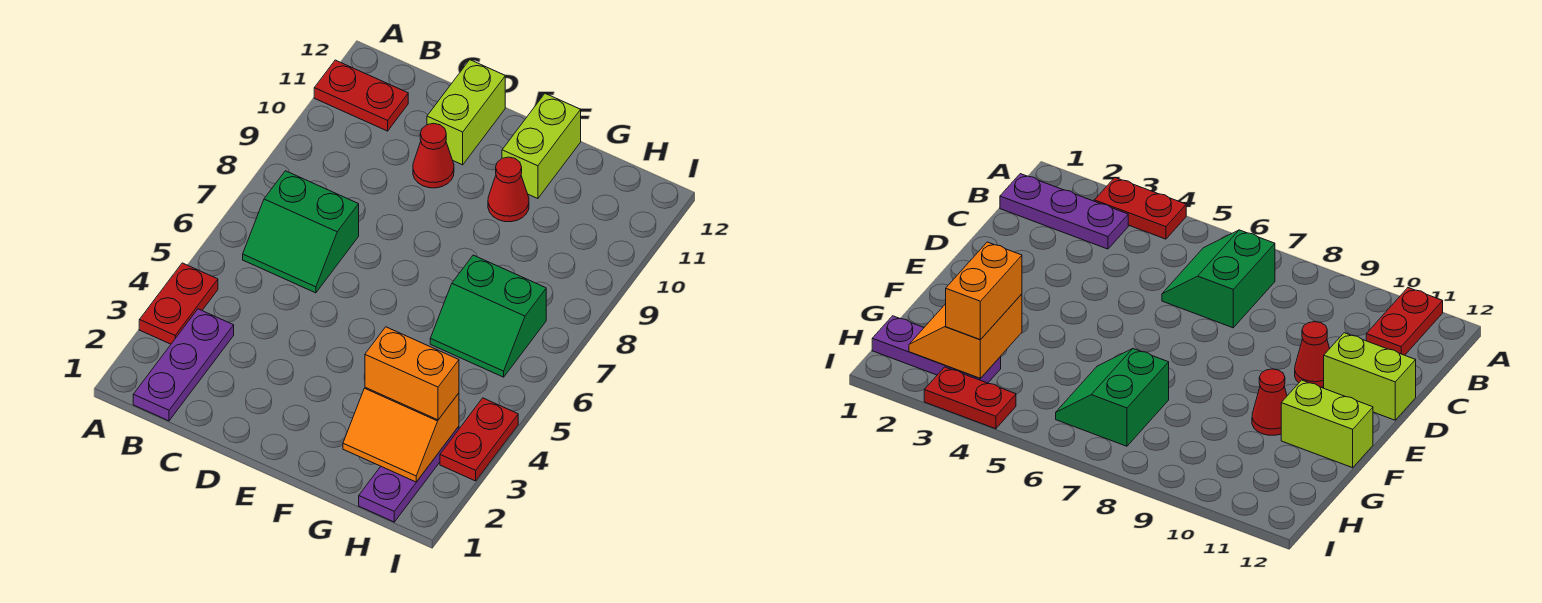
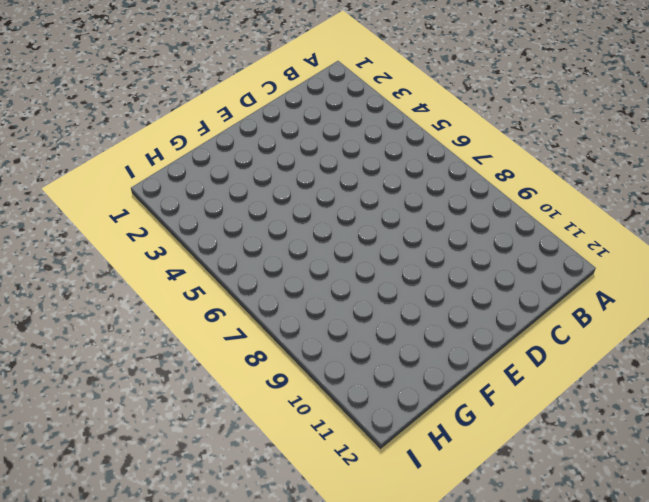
none -> red plate A3:A4 level 1
none -> red plate A11:B11 level 1
none -> purple plate B1:B3 level 1

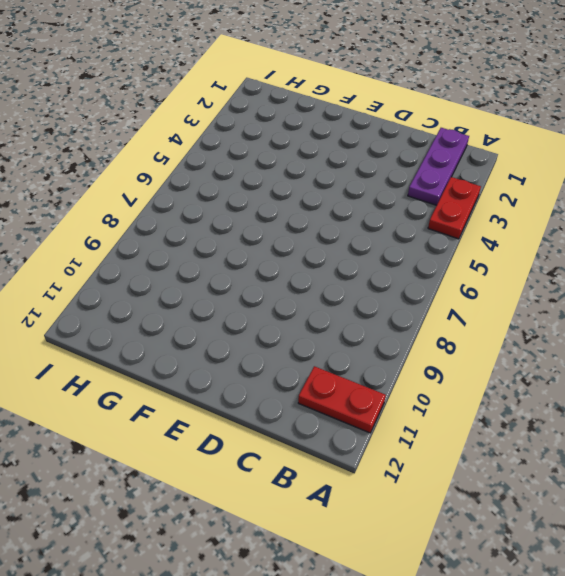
none -> green slope B6:C7 level 1 top 7
none -> red cone D10 level 1
none -> lime brick D11:D12 level 1

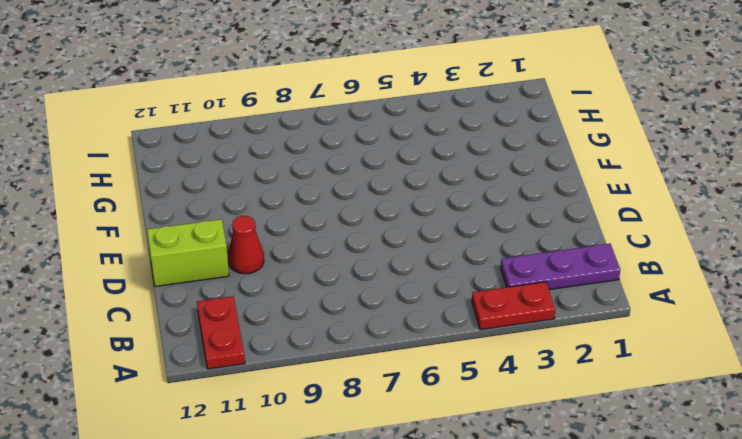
none -> green slope B6:C7 level 1 top 7
none -> red cone F10 level 1
none -> lime brick F11:F12 level 1

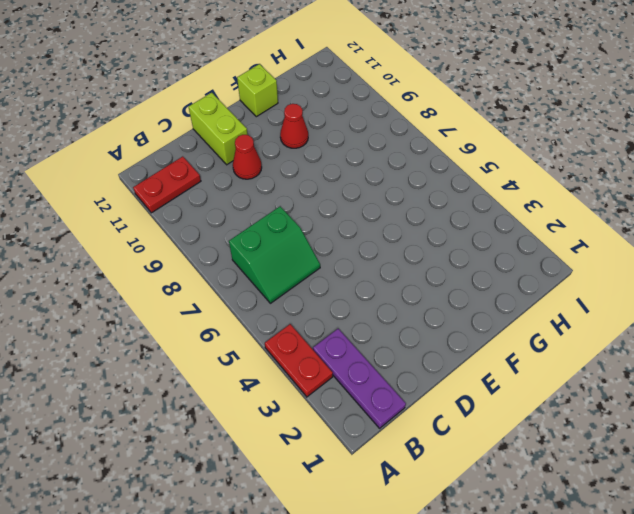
lime brick F12 level 1 -> lime brick F11:F12 level 1
none -> green slope G6:H7 level 1 top 7
none -> purple plate H1:H3 level 1
none -> red plate I3:I4 level 1

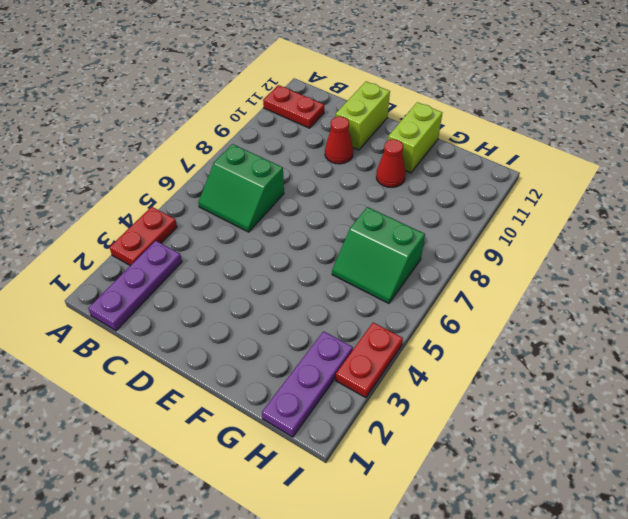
none -> orange slope G2:H3 level 2 top 3
none -> orange brick G3:H3 level 3

